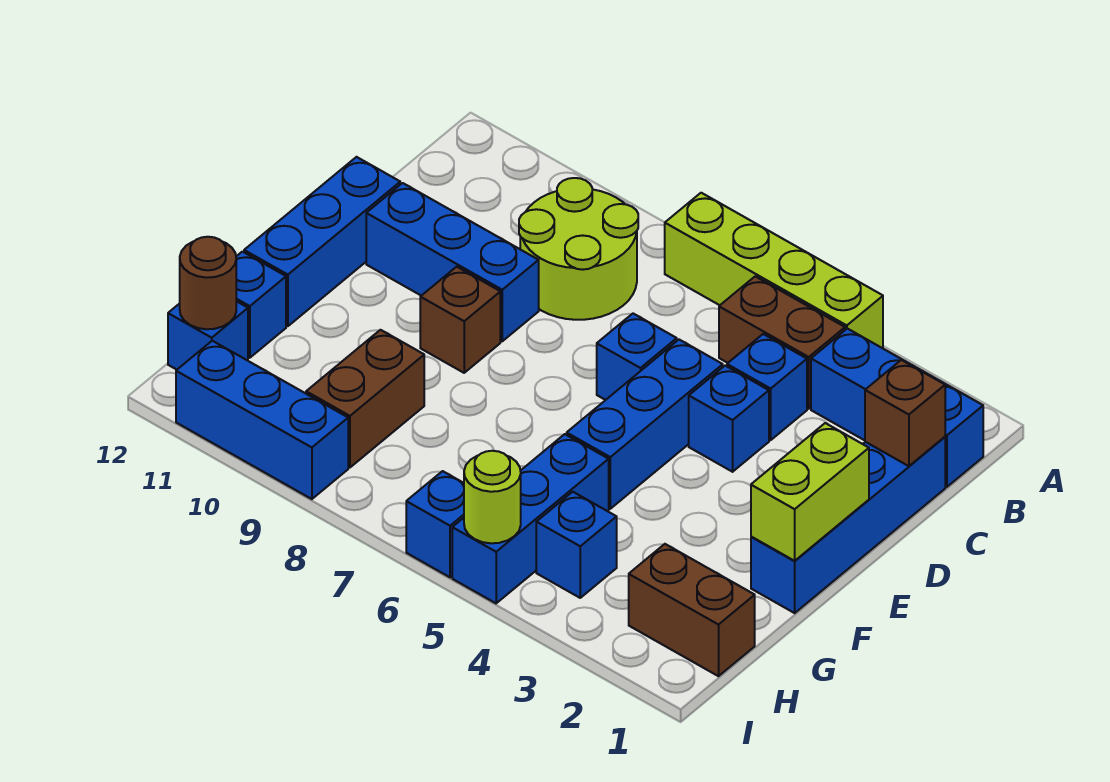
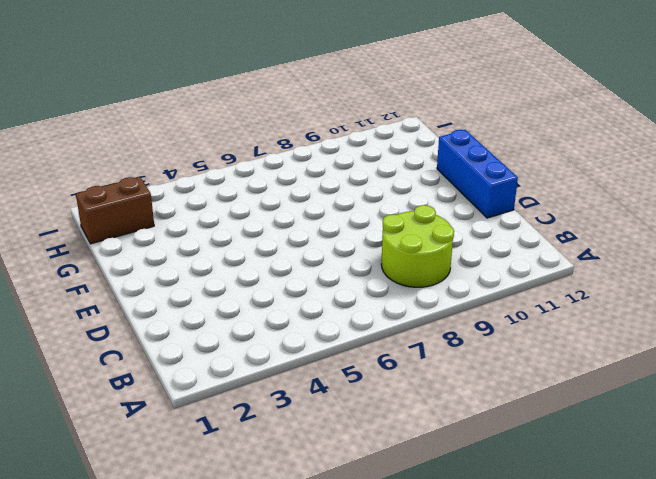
none -> lime brick A4:A7 level 1
none -> blue brick B1:B3 level 1
none -> brown brick B4:B5 level 1

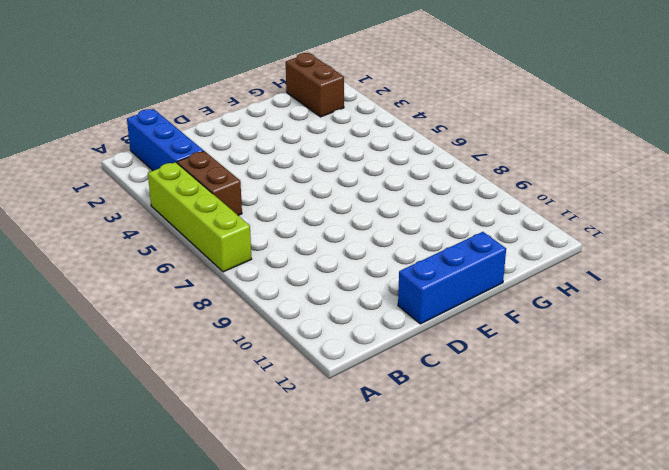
none -> lime round brick B8:C9 level 1
none -> blue brick C1:F1 level 1
none -> blue brick C4 level 1

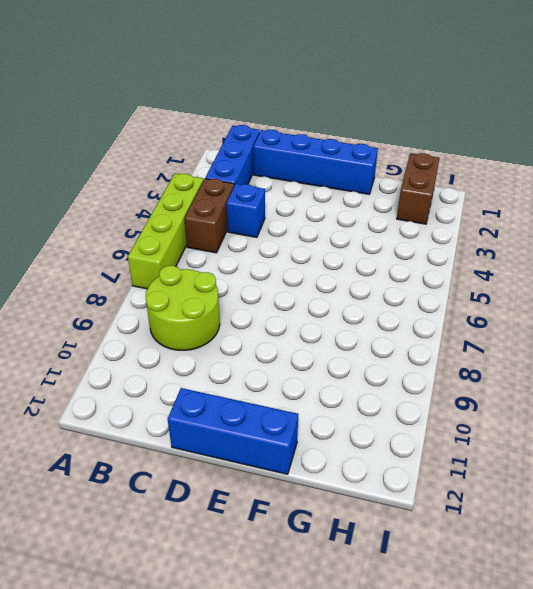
none -> blue brick D4 level 1
none -> blue brick D5:F5 level 1
none -> blue brick D6 level 1

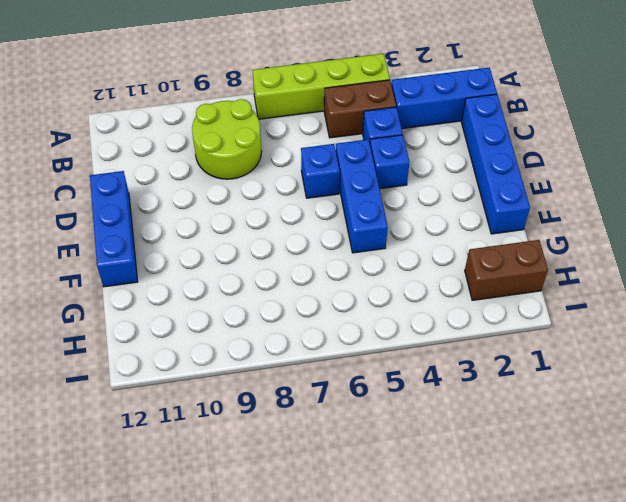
none -> blue brick D9:D11 level 1
none -> brown brick E9 level 1
none -> blue brick G5:I5 level 1

